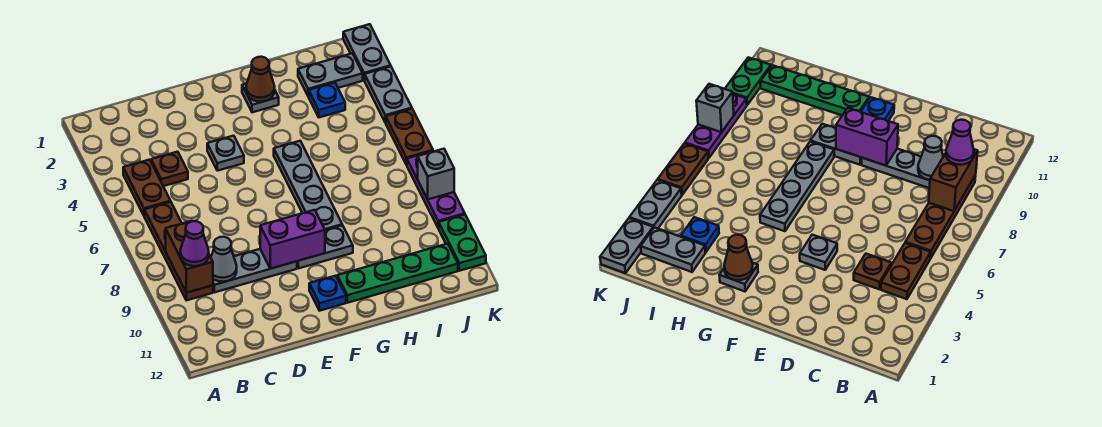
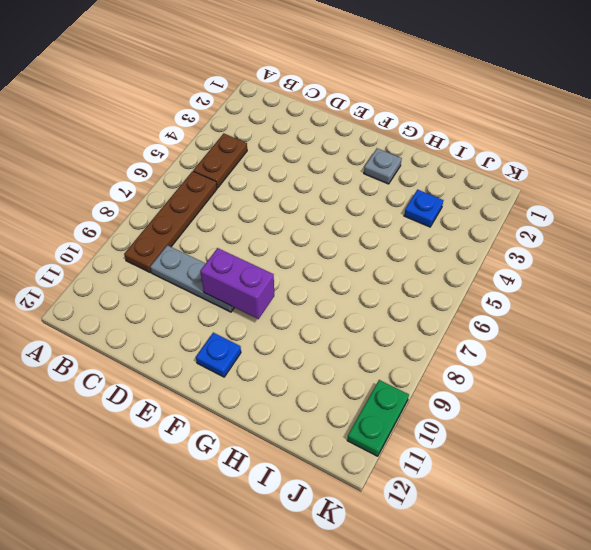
none -> brown plate C4 level 1
none -> grey plate E4 level 1
none -> grey plate F9:G9 level 1

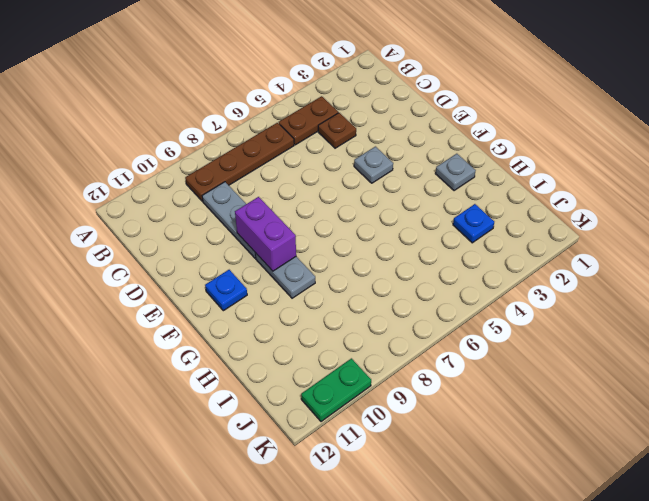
none -> grey plate G5:G8 level 1
none -> green plate G11:J11 level 1
none -> grey plate I2:J2 level 1

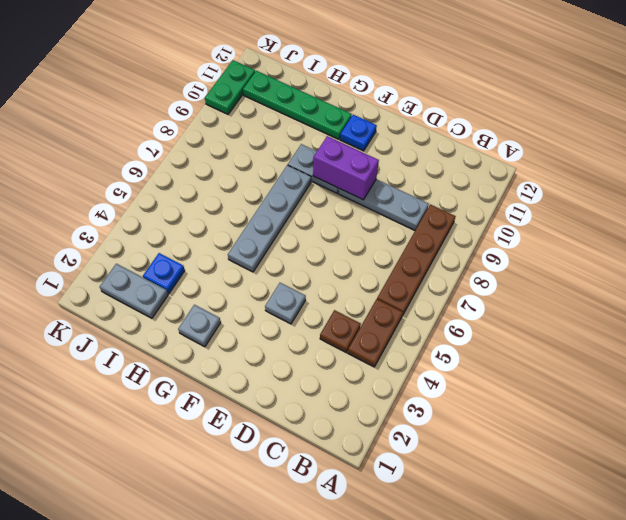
none -> grey plate K1:K2 level 1
none -> grey plate K3:K4 level 1
none -> brown plate K5:K6 level 1

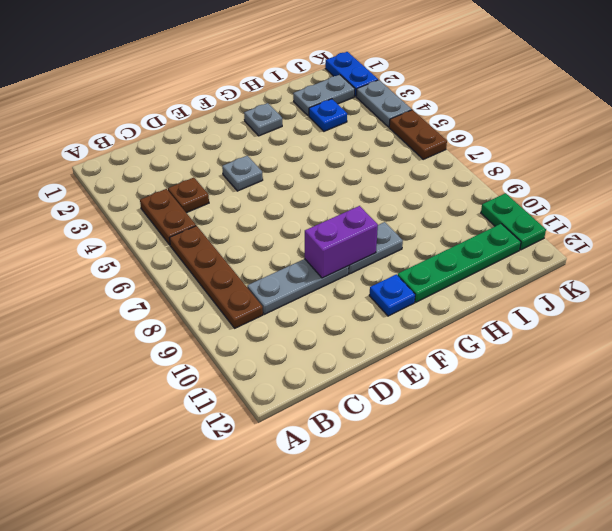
blue plate K1:K2 level 1 -> grey plate K1:K2 level 1
none -> grey plate G5:G8 level 1
none -> purple plate K7:K9 level 1
none -> brown brick B8:B9 level 2

